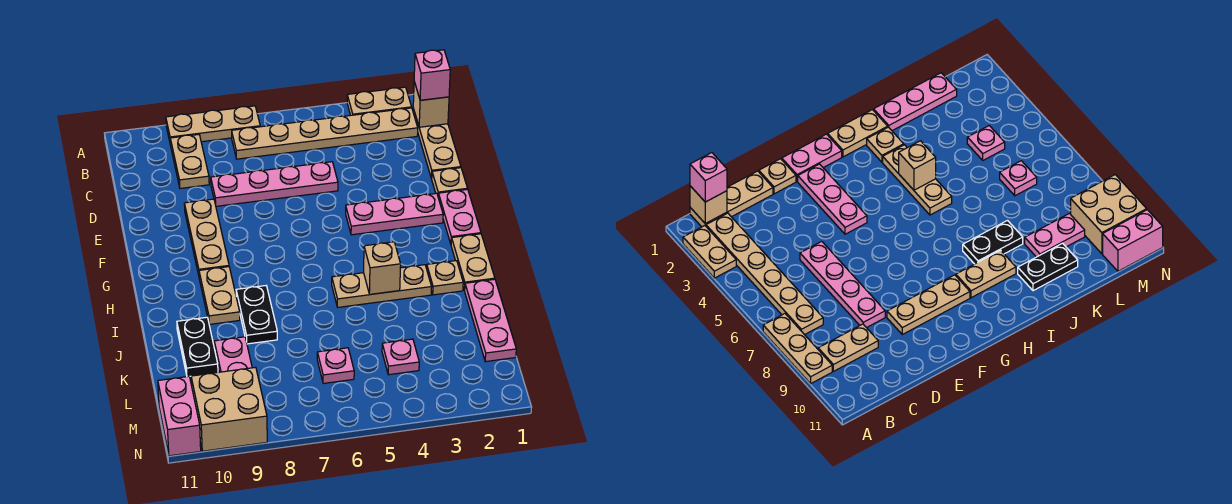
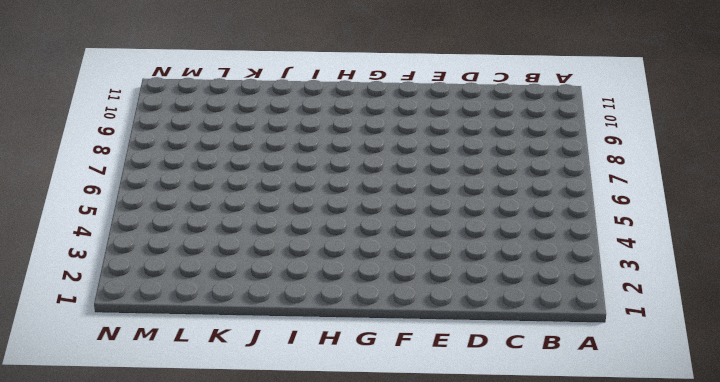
none -> tan plate A2:A3 level 1
none -> tan plate A7:A9 level 1
none -> tan plate B1:D1 level 1

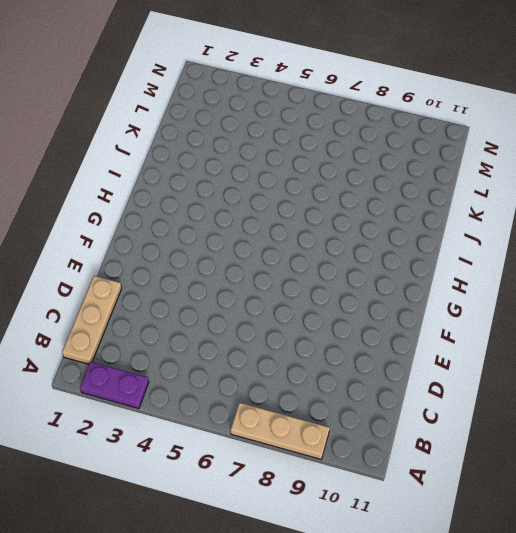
purple plate A2:A3 level 1 -> tan plate A2:A3 level 1
none -> tan plate B2:B7 level 1
none -> tan plate B9:C9 level 1
none -> pink plate D5:D8 level 1

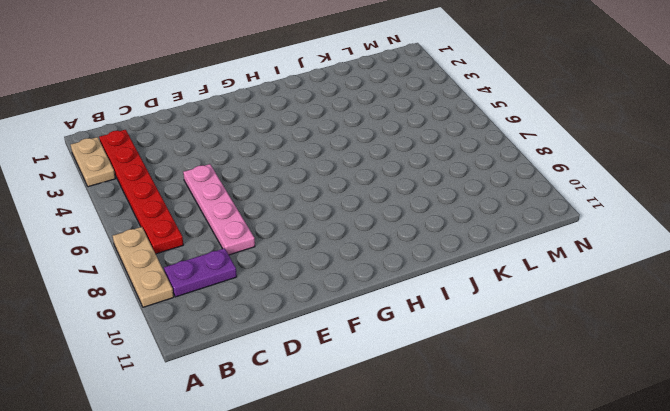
red plate B2:B7 level 1 -> tan plate B2:B7 level 1
purple plate B9:C9 level 1 -> tan plate B9:C9 level 1
none -> tan plate B1:D1 level 1
none -> tan plate E1 level 1
none -> tan plate E9:G9 level 1

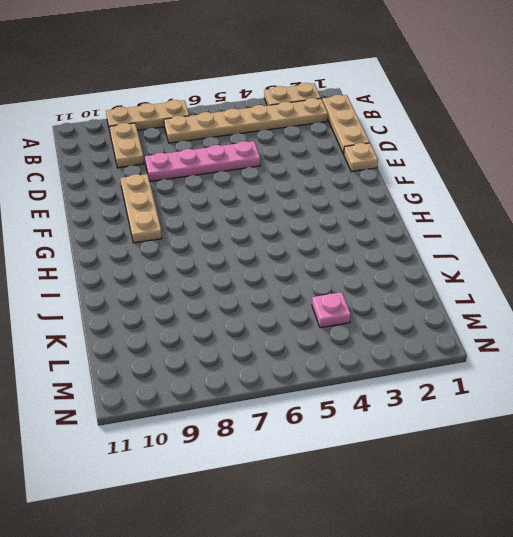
none -> pink plate F1:G1 level 1
none -> pink plate F2:F4 level 1
none -> tan plate H1:I1 level 1

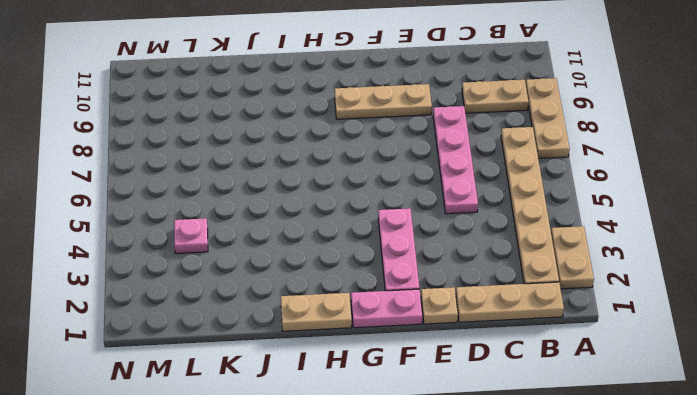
none -> tan plate H9:I9 level 1
none -> tan plate I2 level 1
none -> tan plate I3:I5 level 1

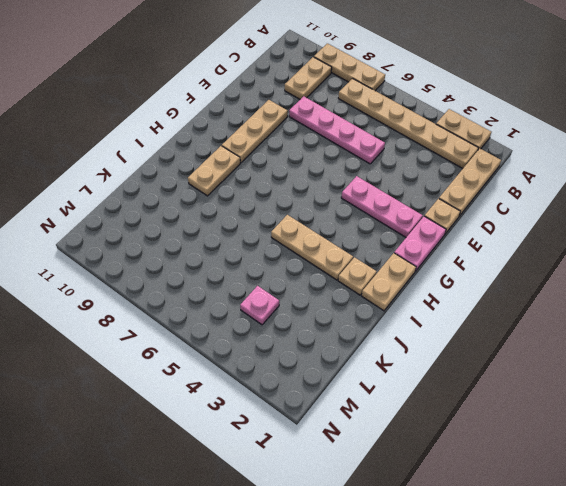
none -> black plate I8:J8 level 1
none -> pink plate J1:L1 level 1
none -> black plate J10:K10 level 1

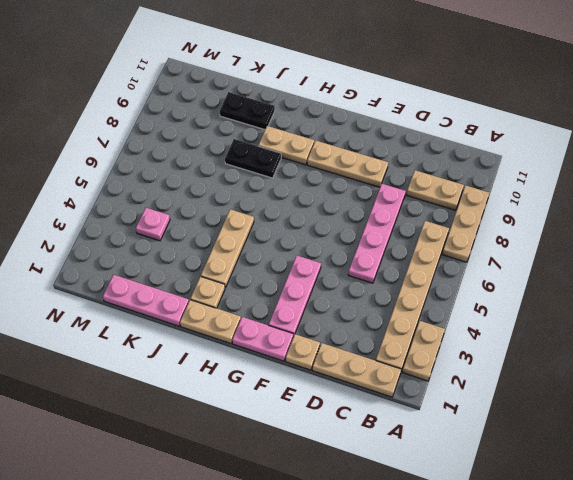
none -> pink plate K9:L9 level 1
none -> pink plate L6 level 1
none -> tan brick M9:N10 level 1

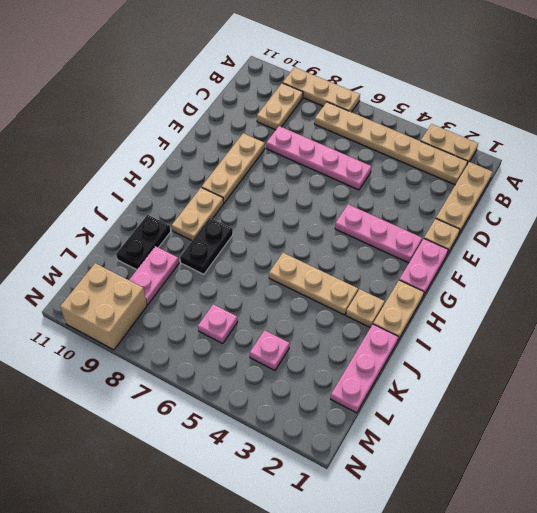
none -> pink brick M11:N11 level 1
none -> tan brick B1 level 2
none -> tan brick I4 level 2

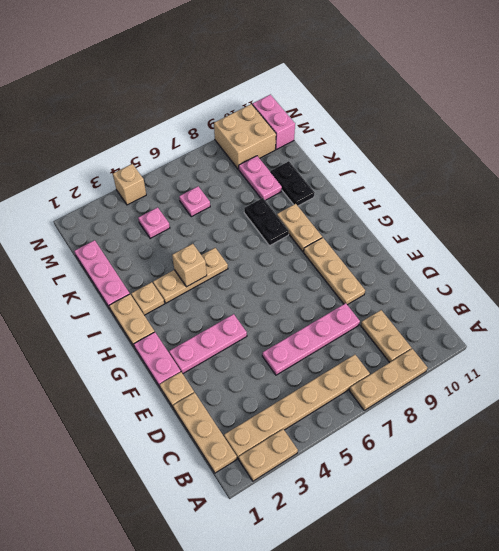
tan brick N4 level 1 -> tan brick B1 level 2
none -> pink brick B1 level 3

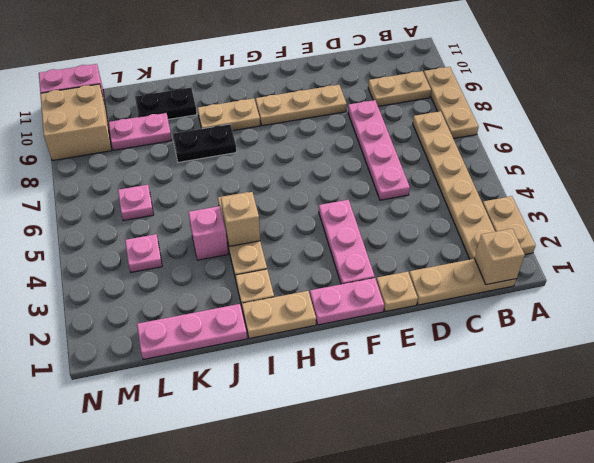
pink brick J4 level 1 -> pink brick B1 level 3

